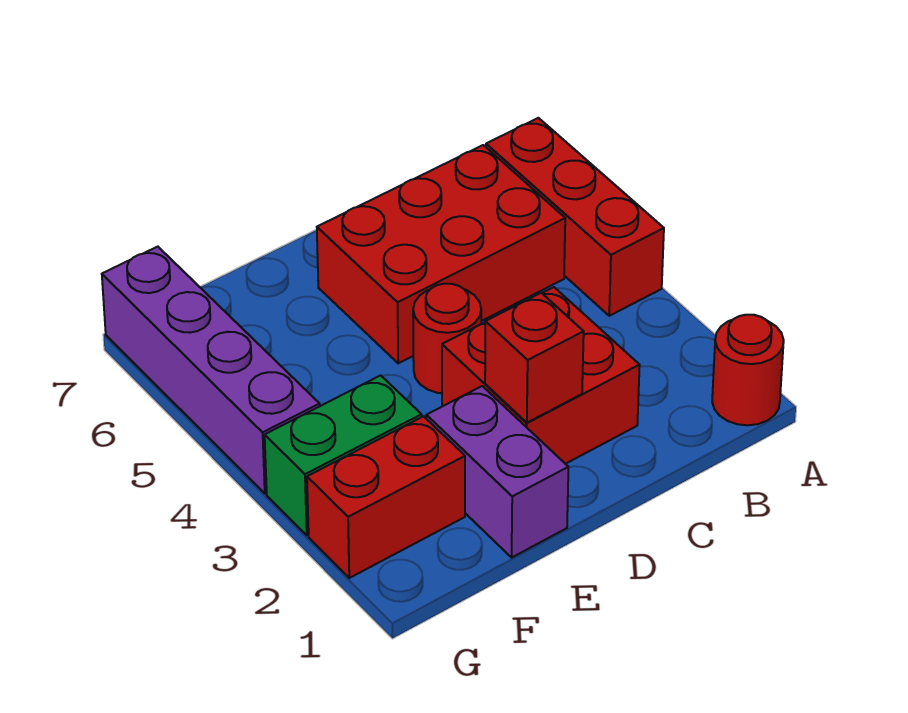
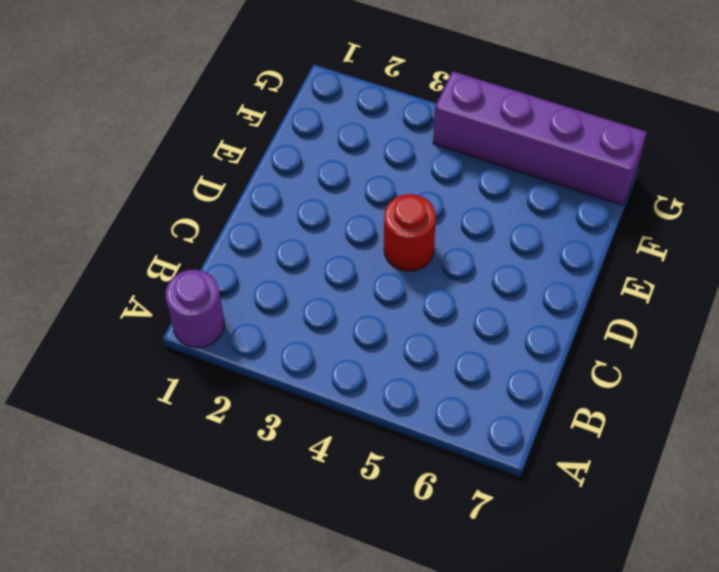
purple round brick A1 level 1 -> red round brick A1 level 1
none -> red brick A4:A6 level 1
none -> red brick B5:D6 level 1

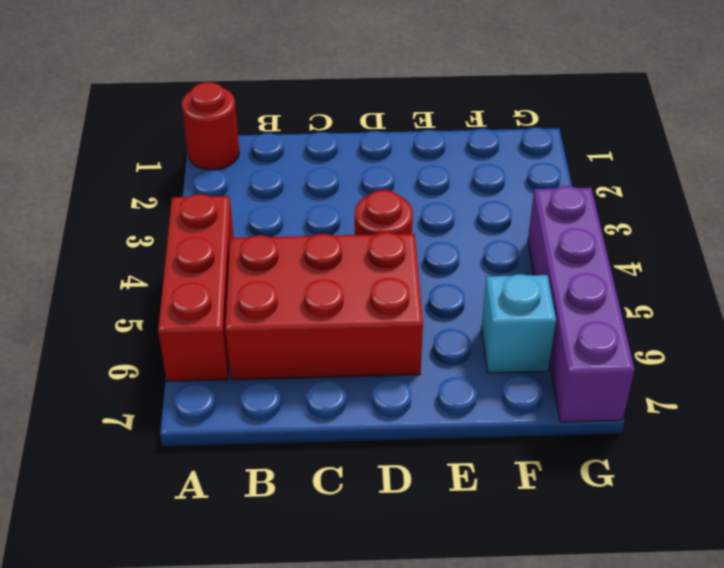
cyan brick F6 level 1 -> none
none -> red brick C2:D3 level 1
none -> purple brick E1:E2 level 1

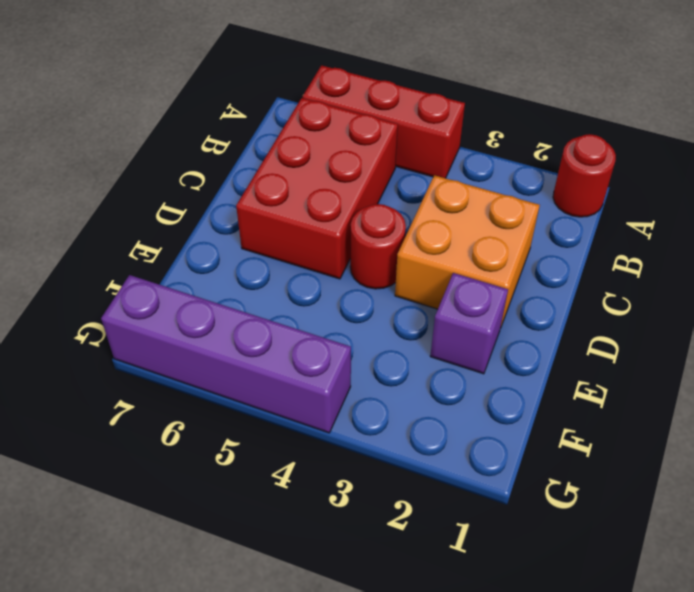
orange brick C2:D3 level 1 -> red brick C2:D3 level 1
purple brick E2 level 1 -> purple brick E1:E2 level 1
none -> red brick F2:G2 level 1
none -> green brick F3:G3 level 1

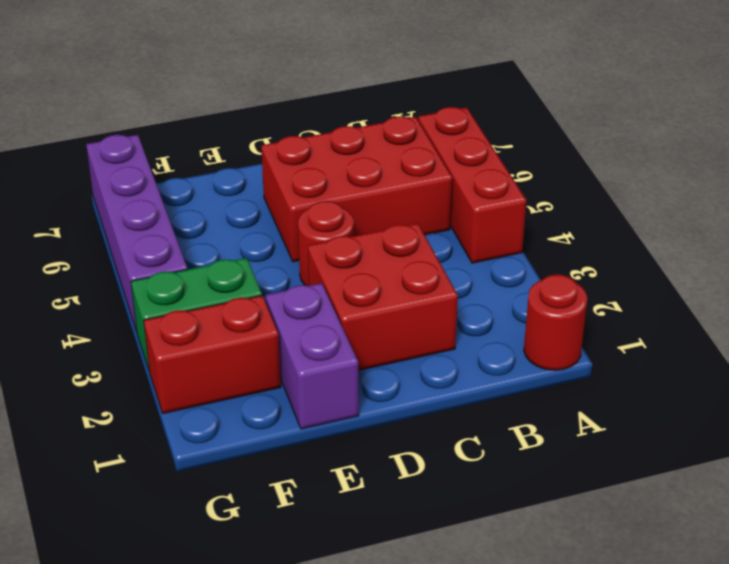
none -> red brick D2 level 2

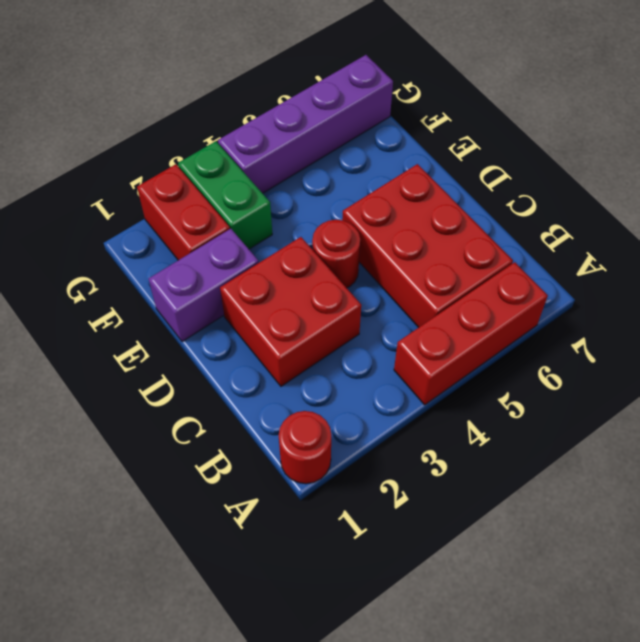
none -> red brick D2 level 2

